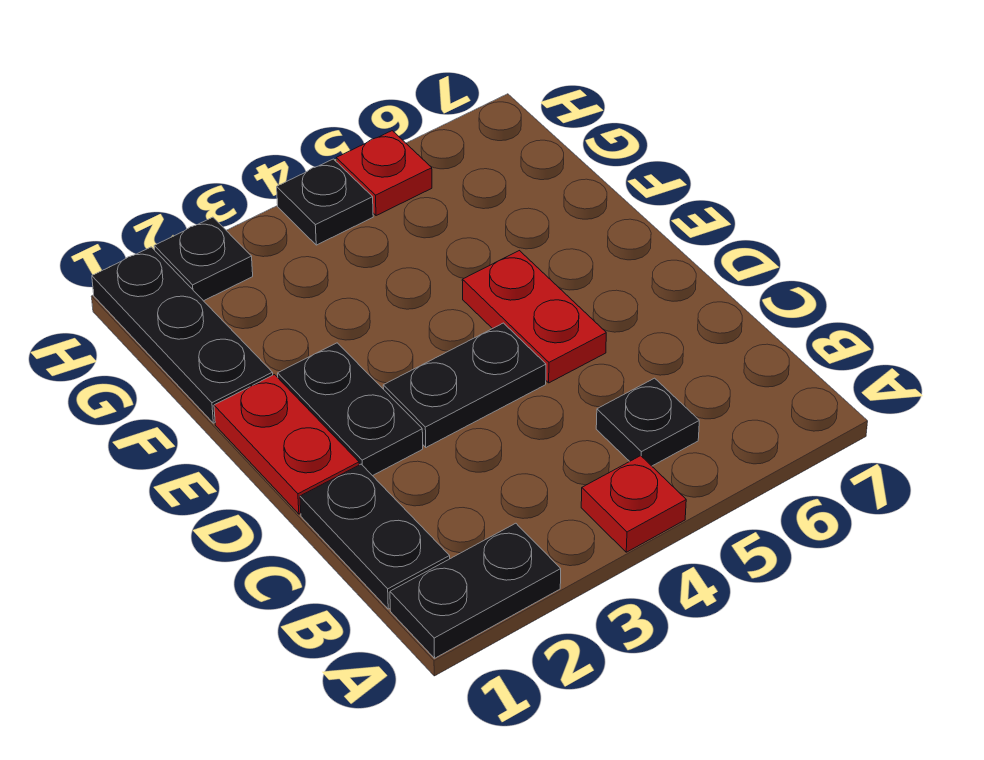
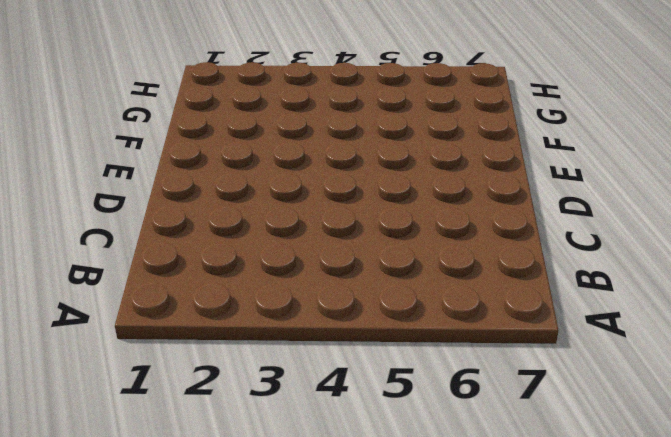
none -> black plate A1:A2 level 1
none -> red plate A4 level 1
none -> black plate B1:C1 level 1

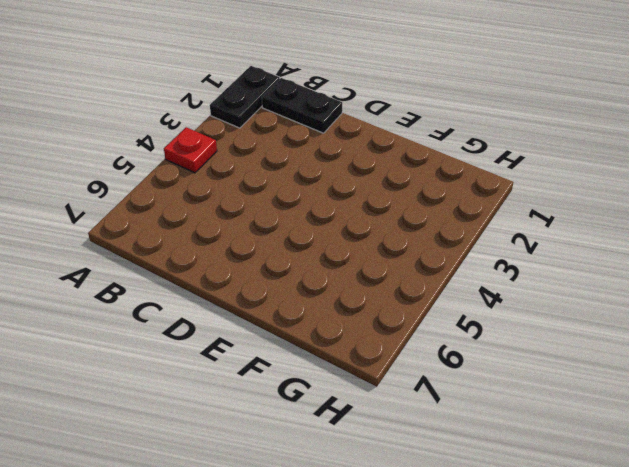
none -> black plate B5 level 1
none -> red plate D1:E1 level 1
none -> black plate D2:E2 level 1

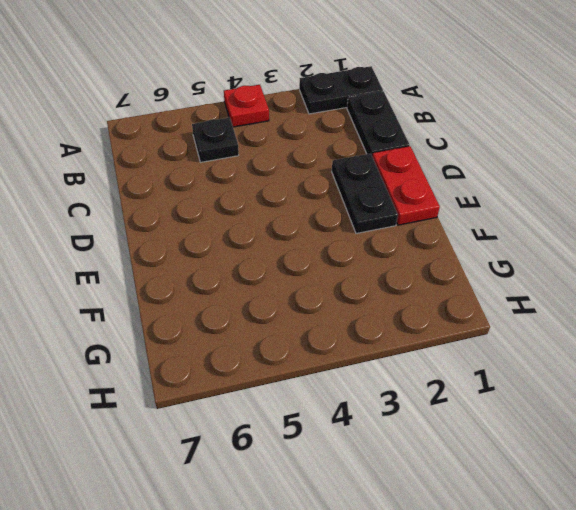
none -> black plate D3:D4 level 1
none -> red plate D5:E5 level 1
none -> black plate F1:H1 level 1

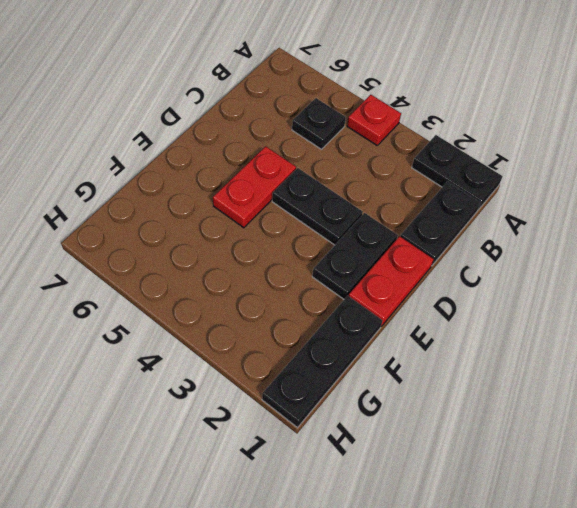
none -> black plate H2 level 1
none -> black plate H4 level 1
none -> red plate H5 level 1

